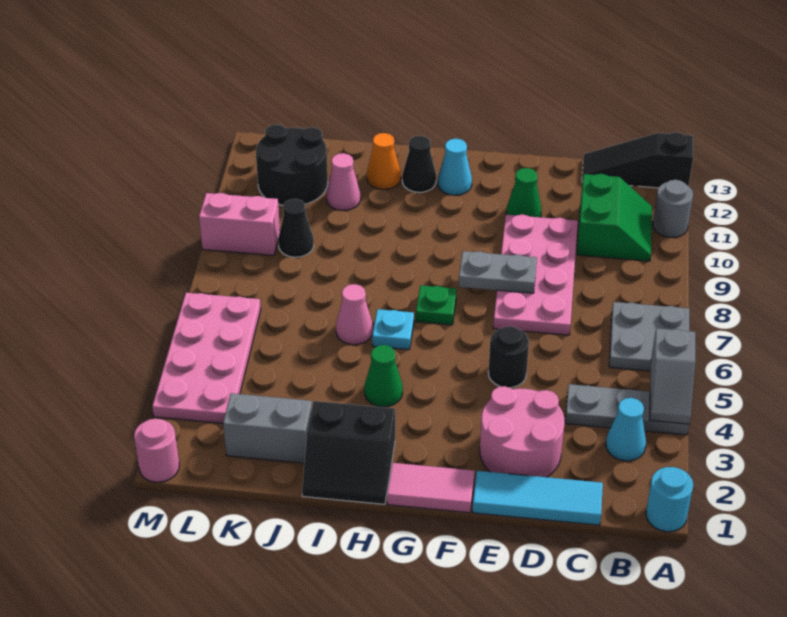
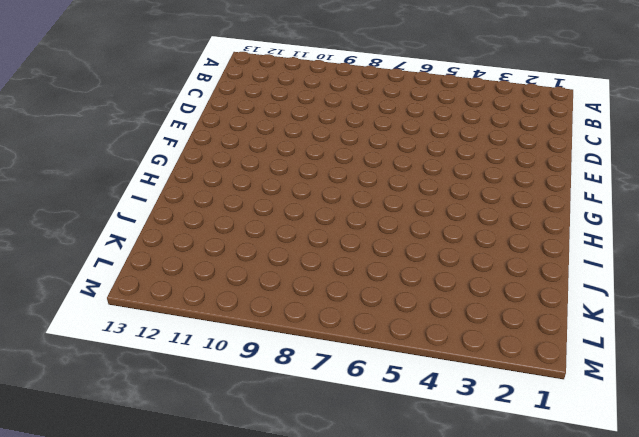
none -> cyan round brick A1 level 1
none -> grey plate A4:C4 level 1
none -> grey plate A6:B7 level 1
none -> grey round brick A11 level 1

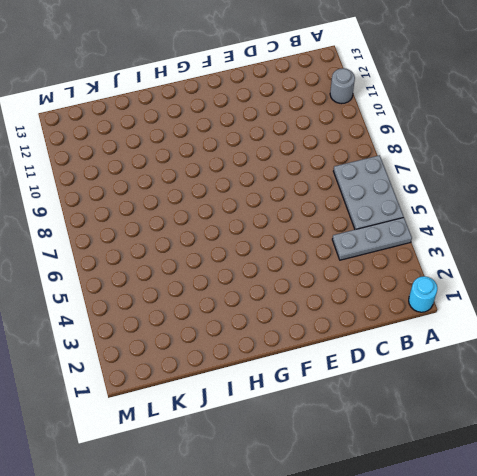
grey plate A5:B7 level 1 -> grey plate A6:B7 level 1
none -> black slope A13:C13 level 1 top A
none -> cyan cone B3 level 1
none -> green slope B10:C11 level 1 top C
none -> cyan tile C1:E1 level 1

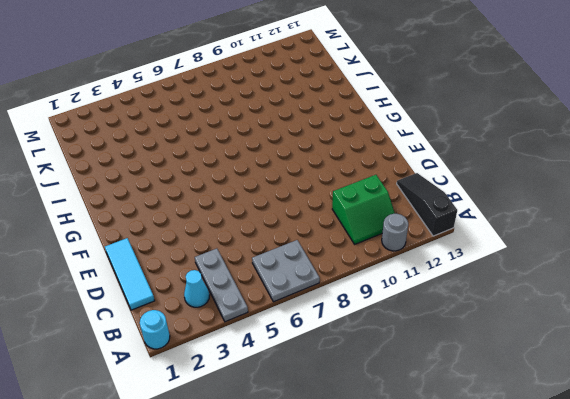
none -> pink round brick D2:E3 level 1
none -> pink plate D7:E10 level 1
none -> black round brick E5 level 1
none -> green cone E11 level 1

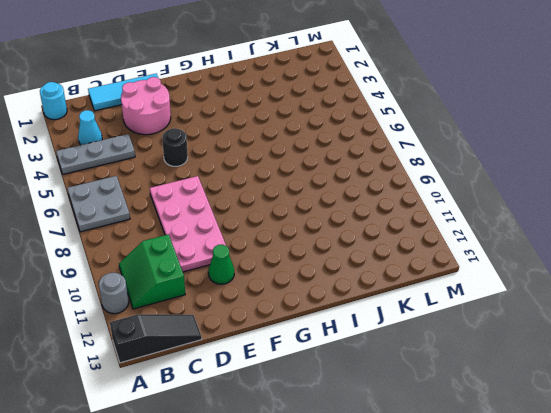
none -> pink tile F1:G1 level 1
none -> green plate G7 level 1
none -> cyan cone G12 level 1
none -> black slope H1:I2 level 1 top 2

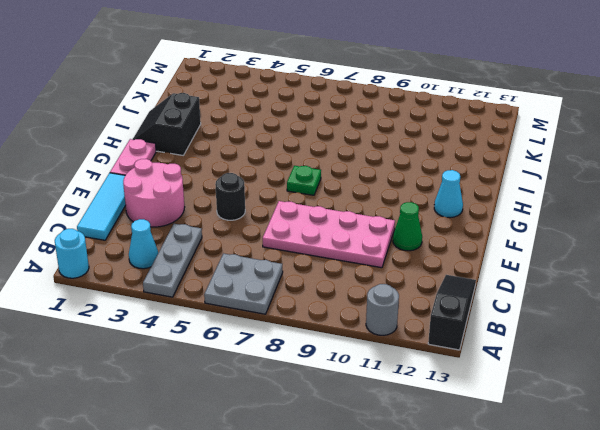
pink plate F1:G1 level 1 -> pink tile F1:G1 level 1
none -> green slope B10:C11 level 1 top C
none -> green cone H4 level 1
none -> cyan plate H6 level 1
none -> black cone H12 level 1

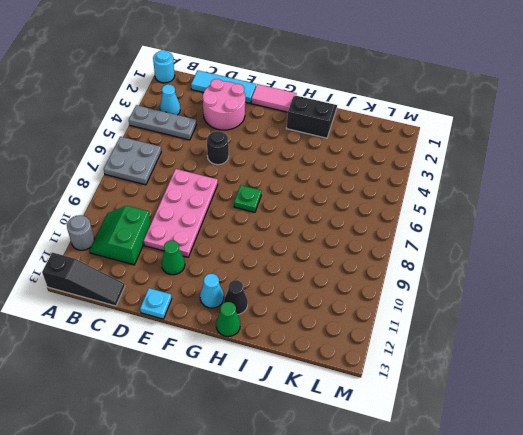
cyan plate E13 level 1 -> cyan plate H6 level 1
green cone H13 level 1 -> green cone H4 level 1
none -> pink cone I6 level 1
none -> orange cone I12 level 1
none -> grey brick J2:K2 level 1
none -> pink cone J11 level 1

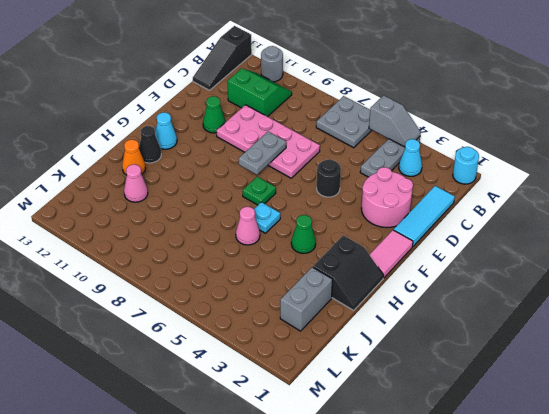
none -> black cone K9 level 1
none -> black round brick K11:L12 level 1
none -> pink plate L3:M6 level 1
none -> pink brick L9:M9 level 1

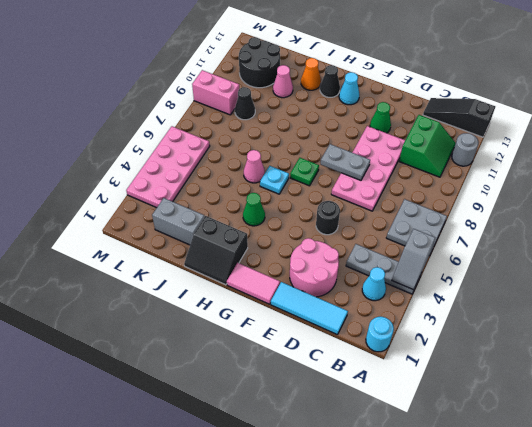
none -> pink round brick M1 level 1

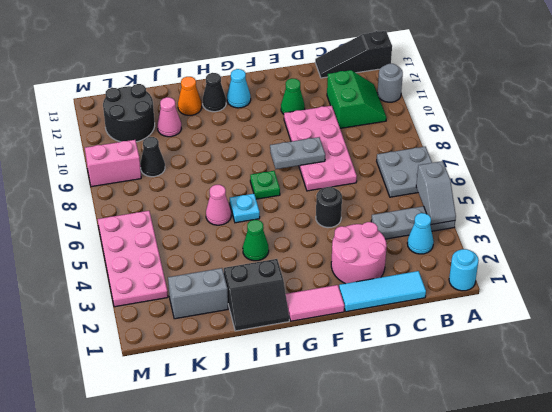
none -> pink round brick M1 level 1

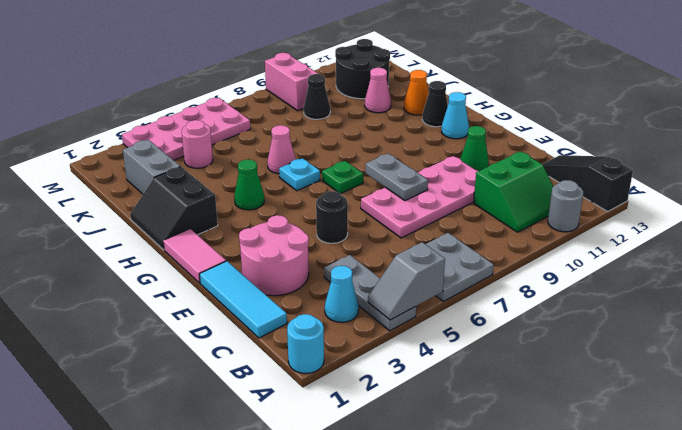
pink round brick K4 level 1 -> pink round brick M1 level 1

